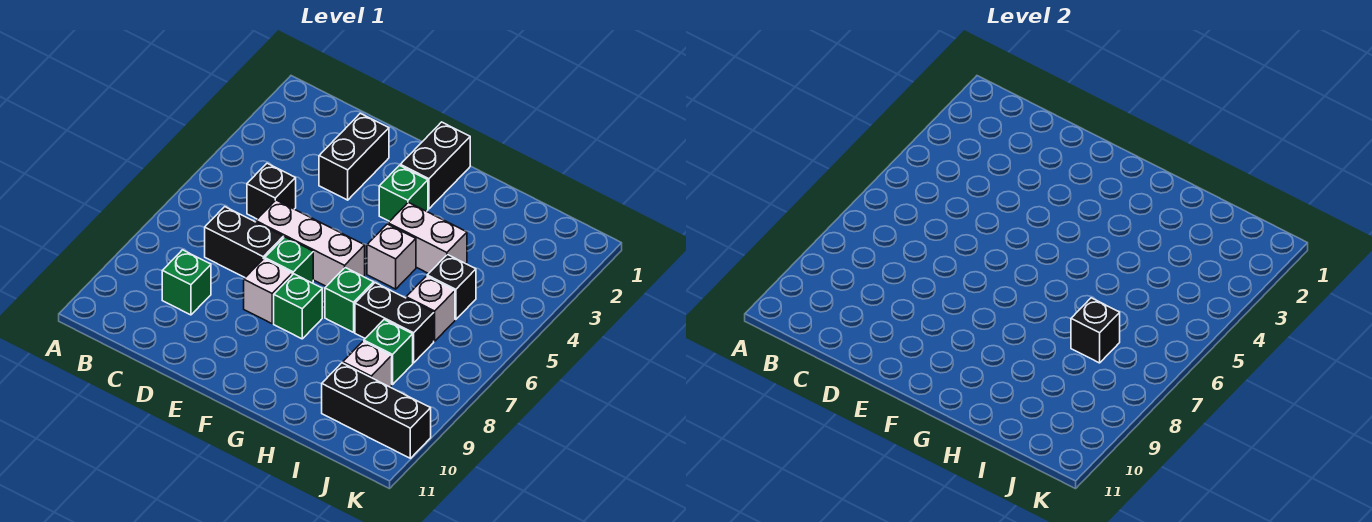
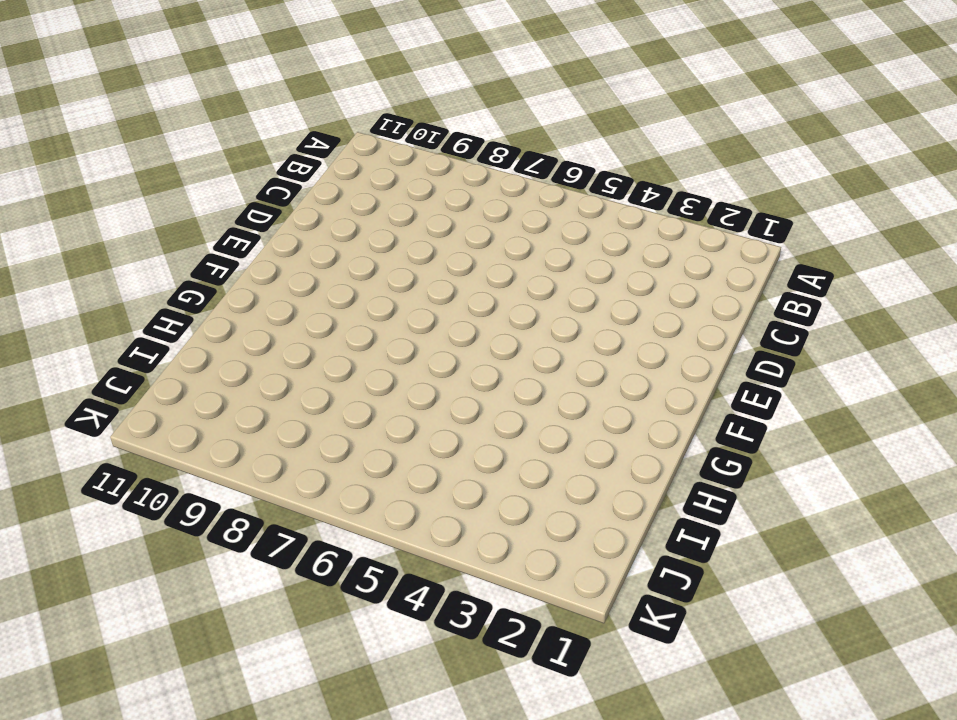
none -> black brick C5 level 1
none -> black brick C7:D7 level 1
none -> green brick C9 level 1

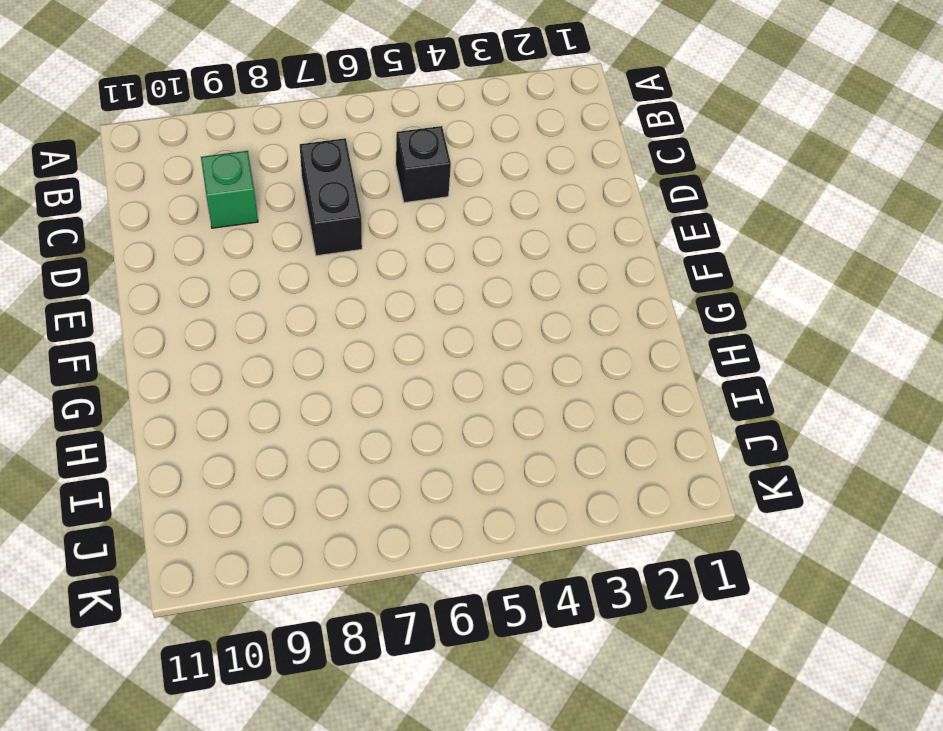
none -> black brick D2:D3 level 1
none -> white brick D6:F6 level 1
none -> green brick E7 level 1

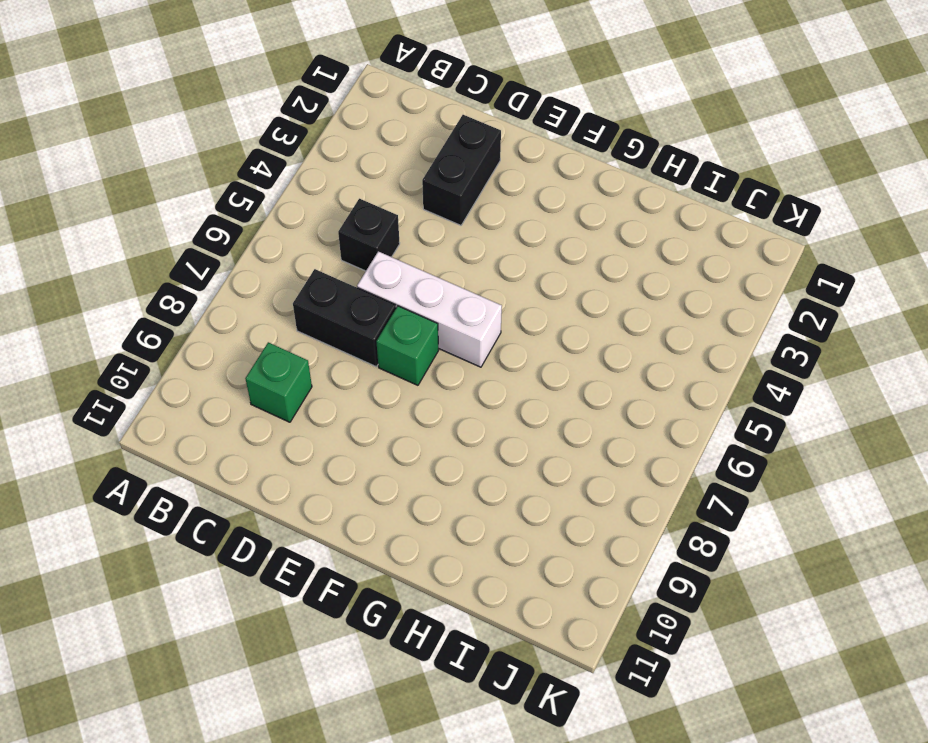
none -> white brick E8 level 1
none -> black brick F1:F2 level 1
none -> green brick F3 level 1

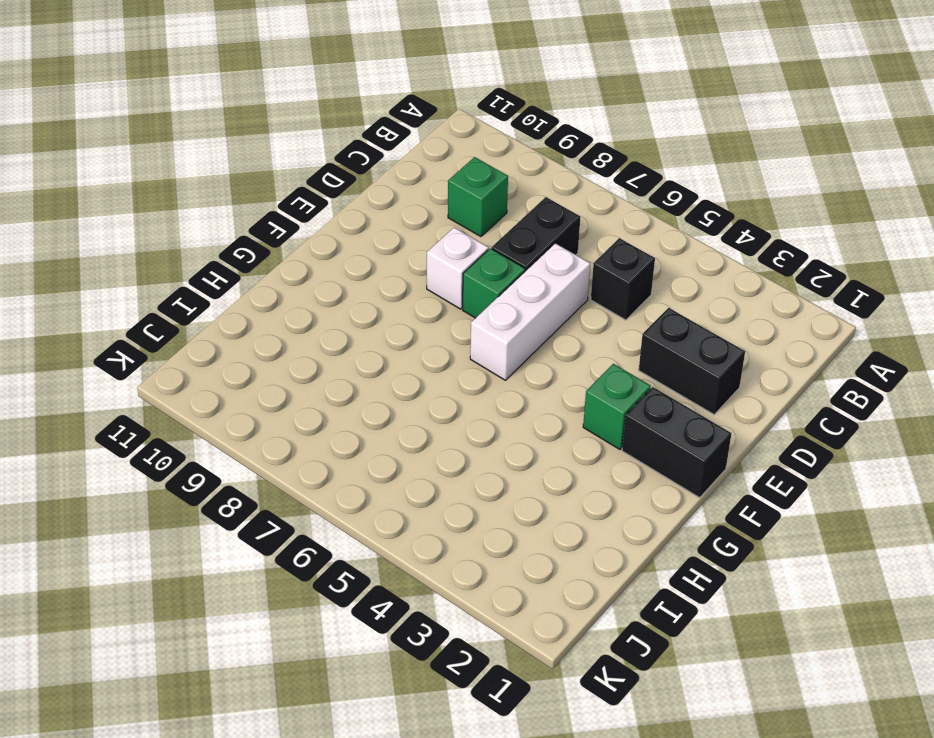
none -> green brick F8 level 1
none -> white brick G4:H4 level 1
none -> white brick G5 level 1

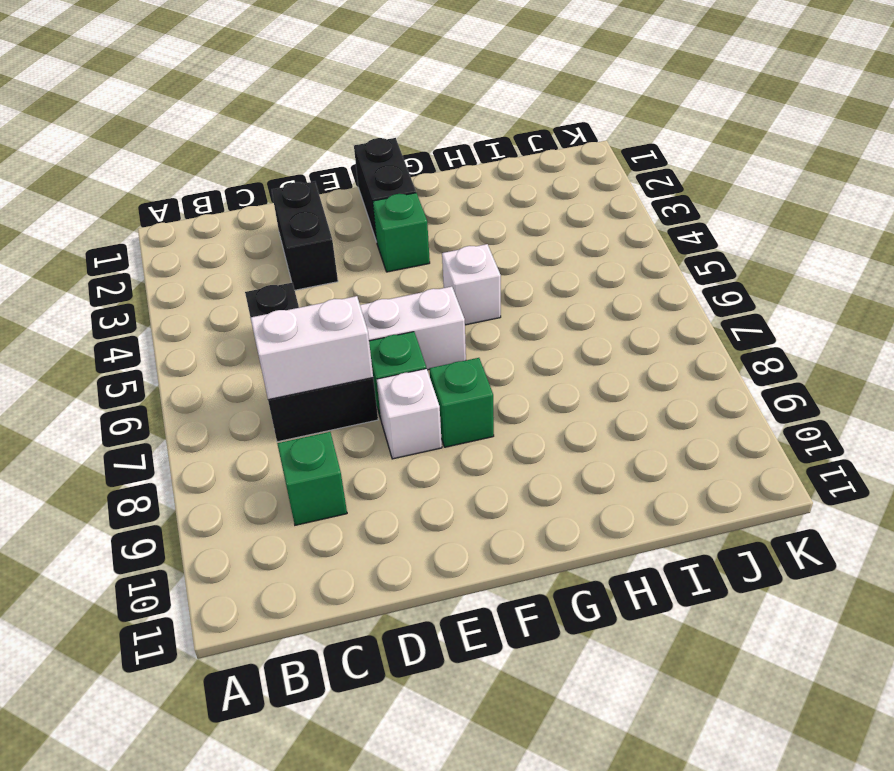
white brick C7:D7 level 2 -> white brick G4:H4 level 1
none -> green brick G7 level 1
none -> black brick H7:I7 level 1
none -> black brick I5 level 1

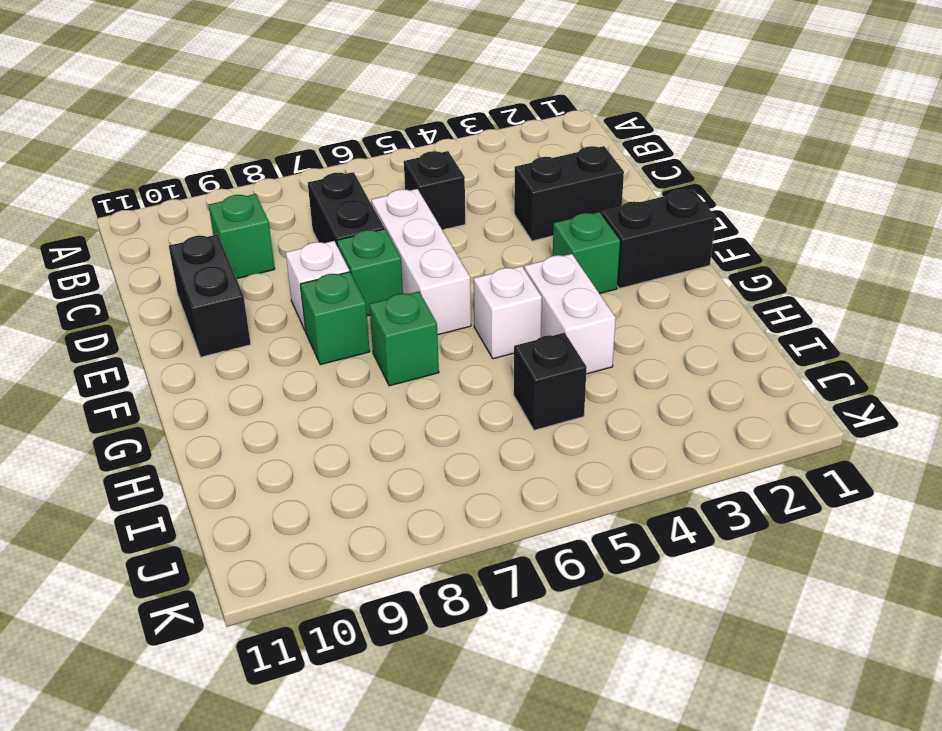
black brick D10:E10 level 1 -> black brick H7:I7 level 1
none -> white brick I6 level 1
none -> green brick I8 level 1
none -> white brick I9 level 1

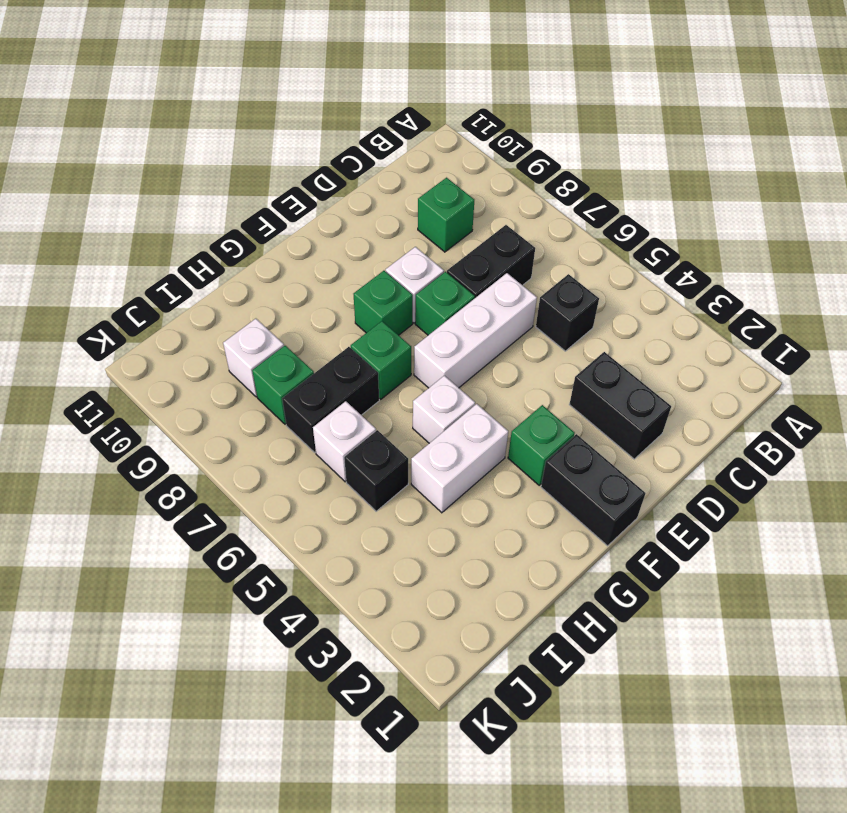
none -> black brick I10:K10 level 1
none -> black brick I7 level 2

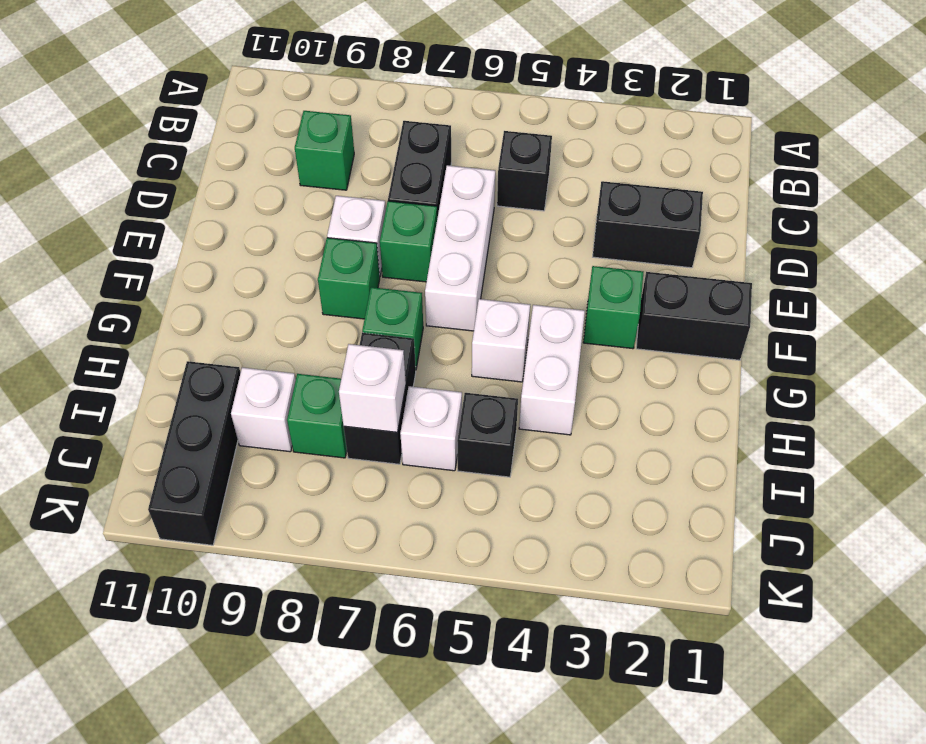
white brick I7 level 2 -> black brick I7 level 2

